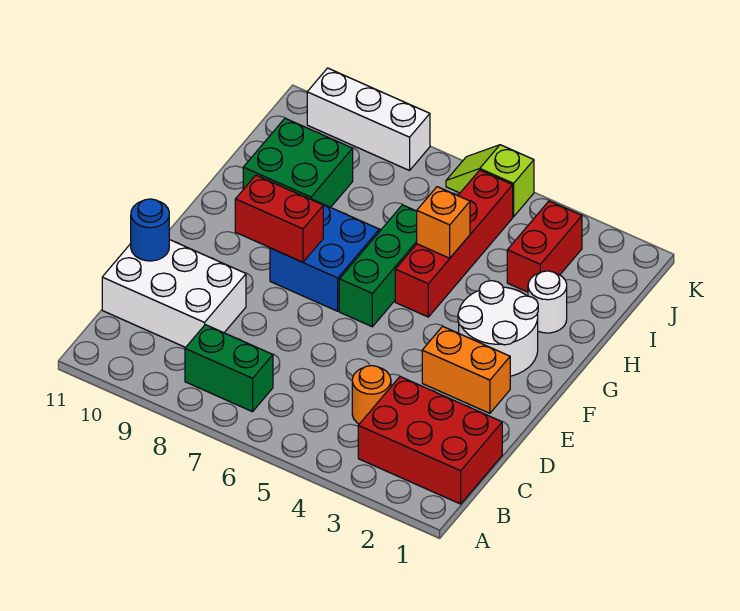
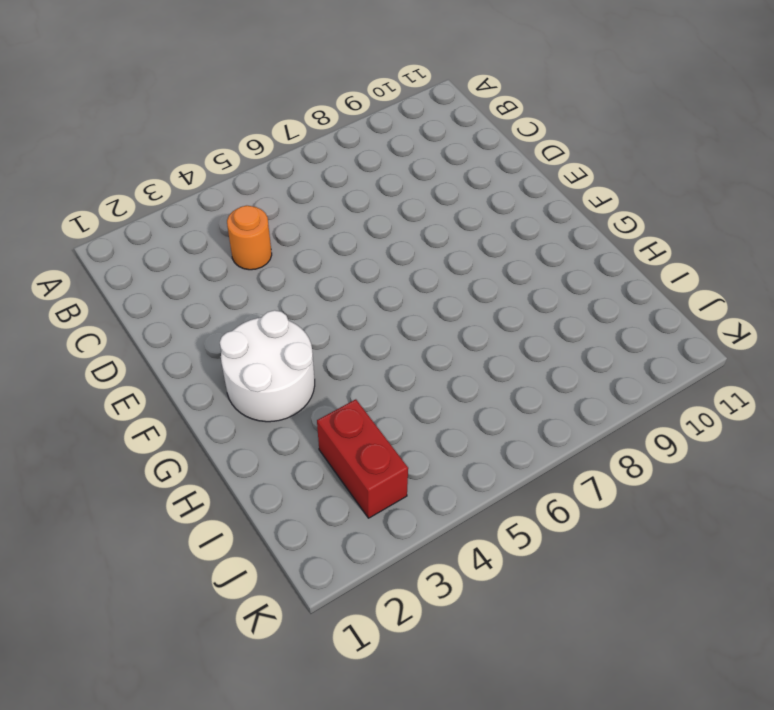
none -> red brick B1:C3 level 1
none -> green brick B7:B8 level 1
none -> white brick C9:D11 level 1

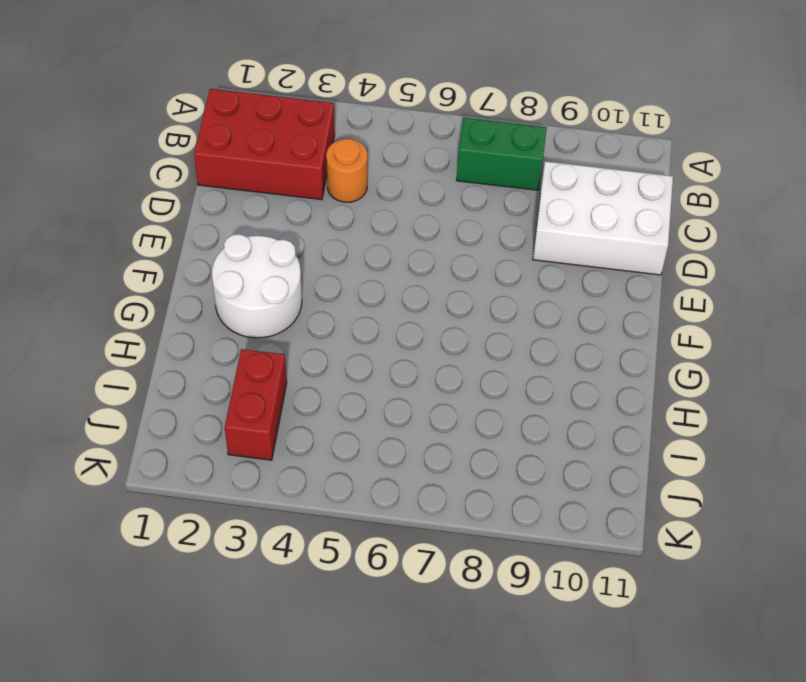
none -> orange brick E2:E3 level 1
none -> green brick F6:H6 level 1
none -> blue brick F7:G8 level 1

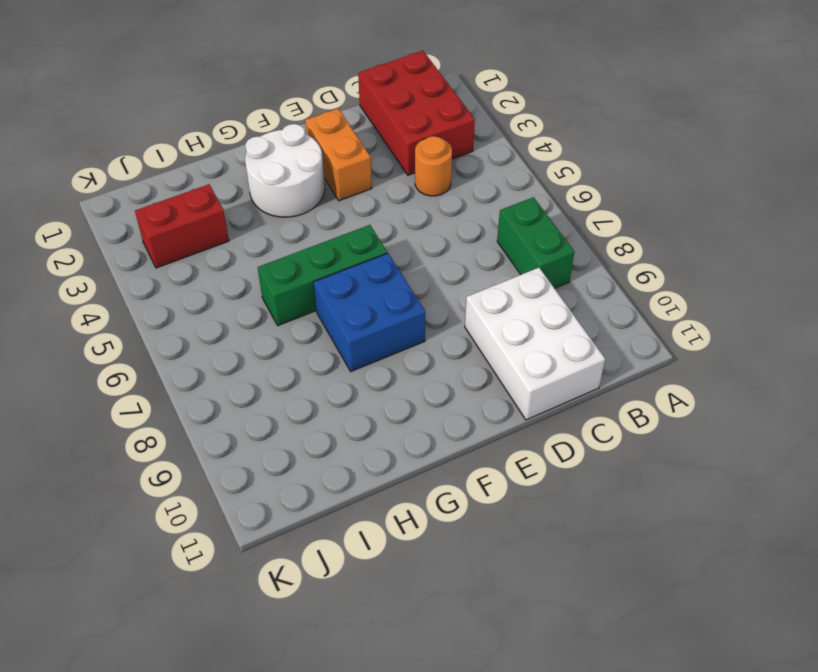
none -> red brick G5:J5 level 1
none -> white round brick H2 level 1
none -> green brick H9:I10 level 1

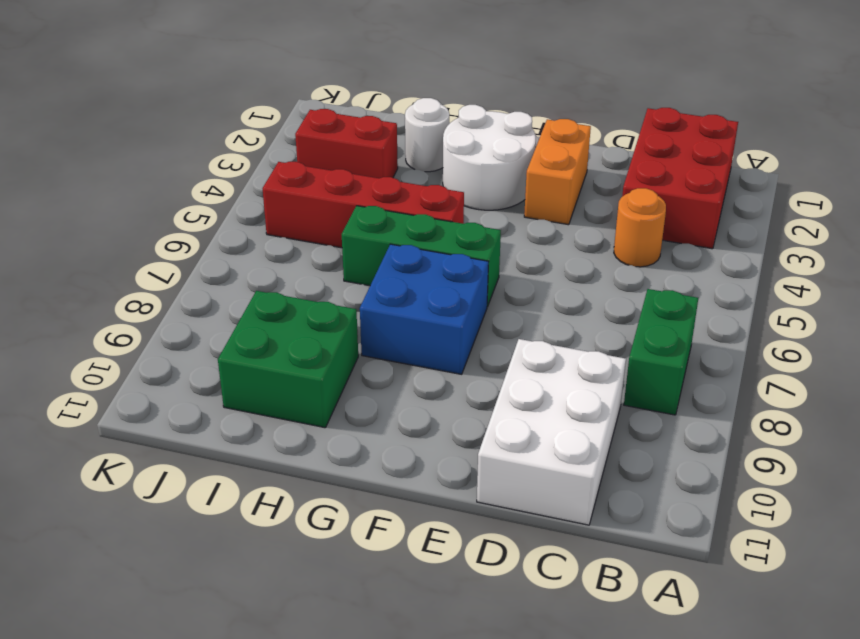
none -> lime slope K5:K6 level 1 top 5
none -> white brick K8:K10 level 1
none -> blue round brick D11 level 2

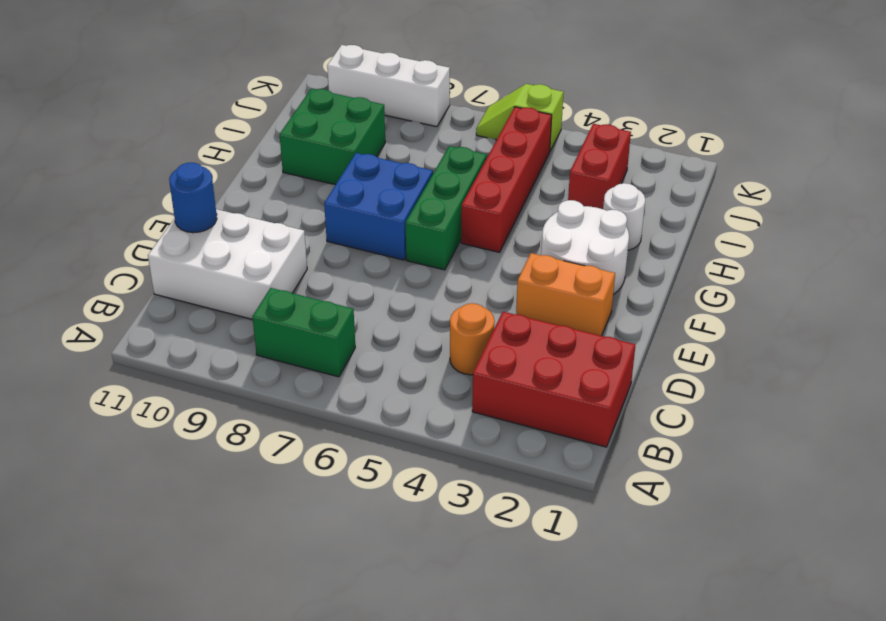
none -> red brick F8:F9 level 2
none -> orange brick H5 level 2

